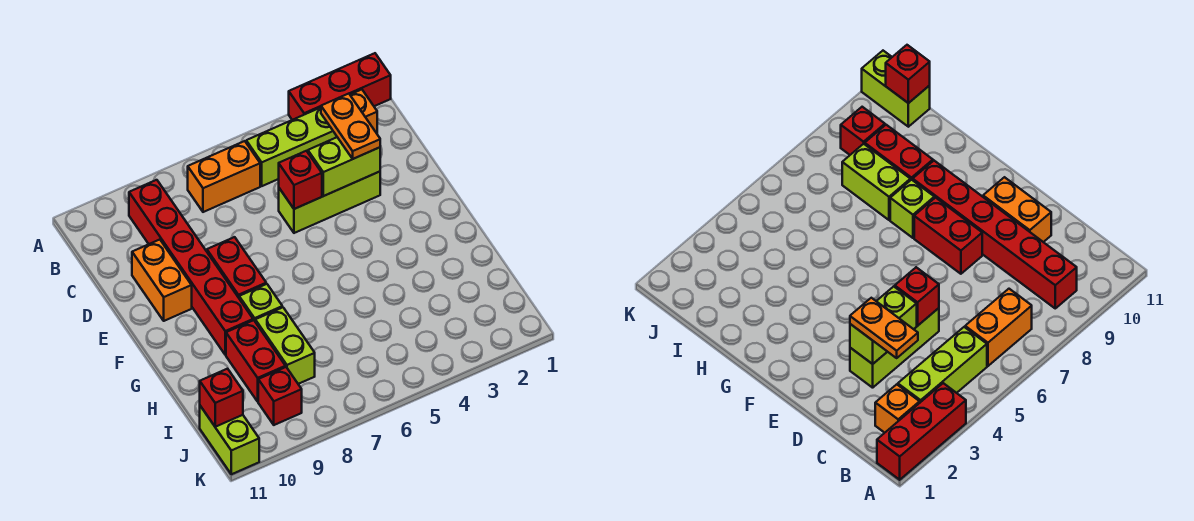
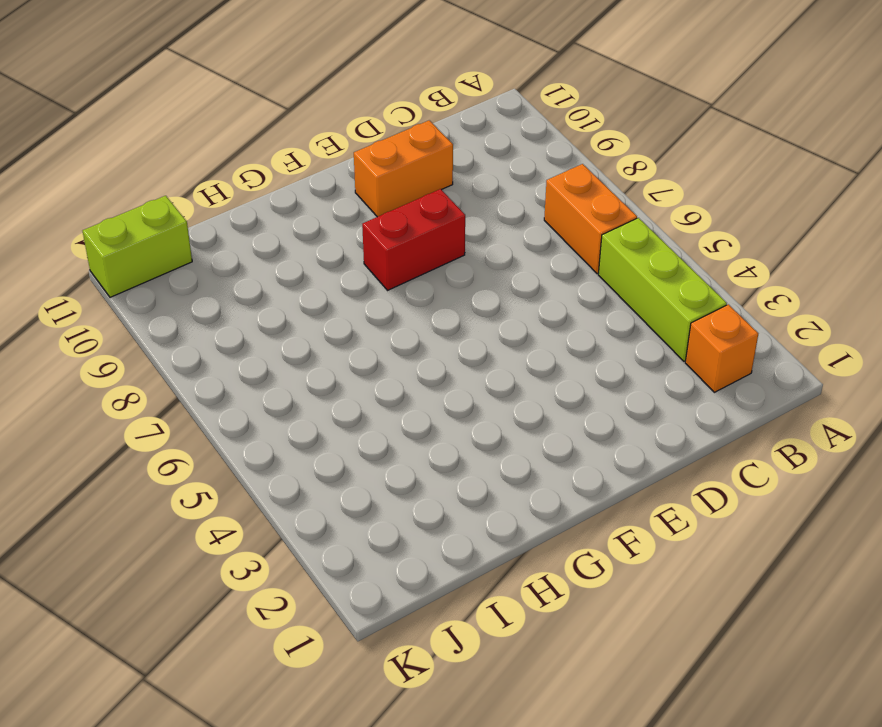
none -> red brick A1:A3 level 1
none -> red brick B9:G9 level 1
none -> lime brick D3:D5 level 1

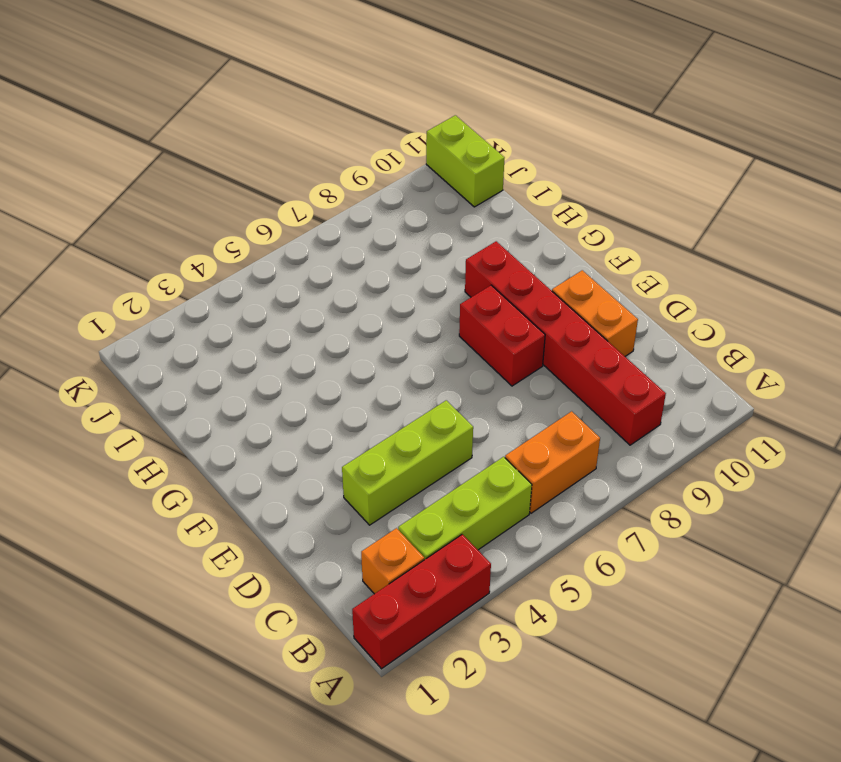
none -> lime brick G8 level 1
none -> lime brick H8:I8 level 1
none -> red brick H9:I9 level 1

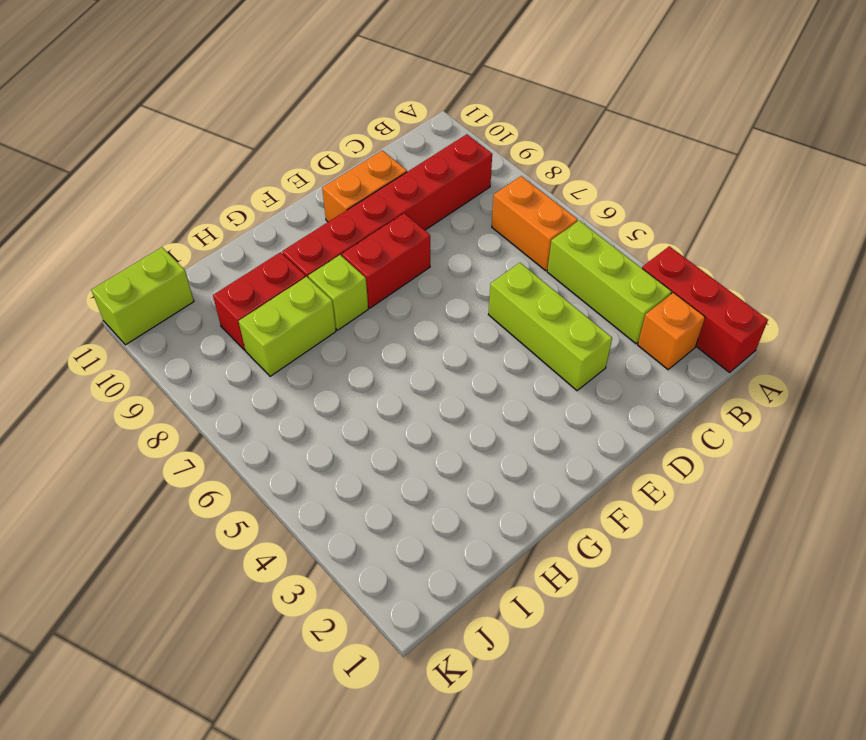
none -> red brick J9 level 1
none -> lime brick D3:D4 level 2
none -> red brick D5 level 2

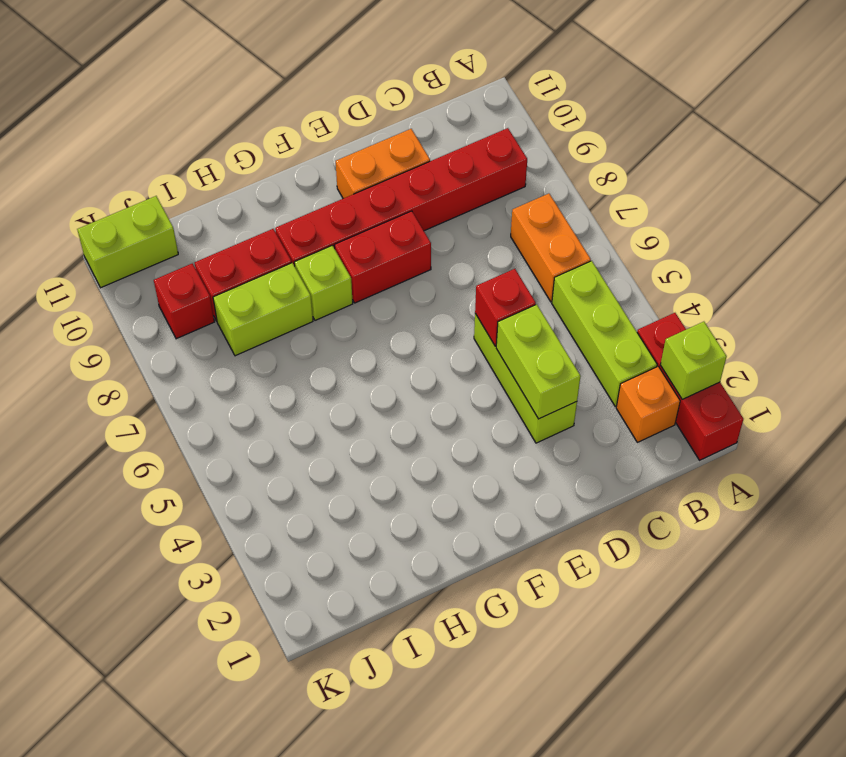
lime brick A2 level 2 -> none
none -> red brick J11 level 2
none -> orange plate C3:D3 level 3

